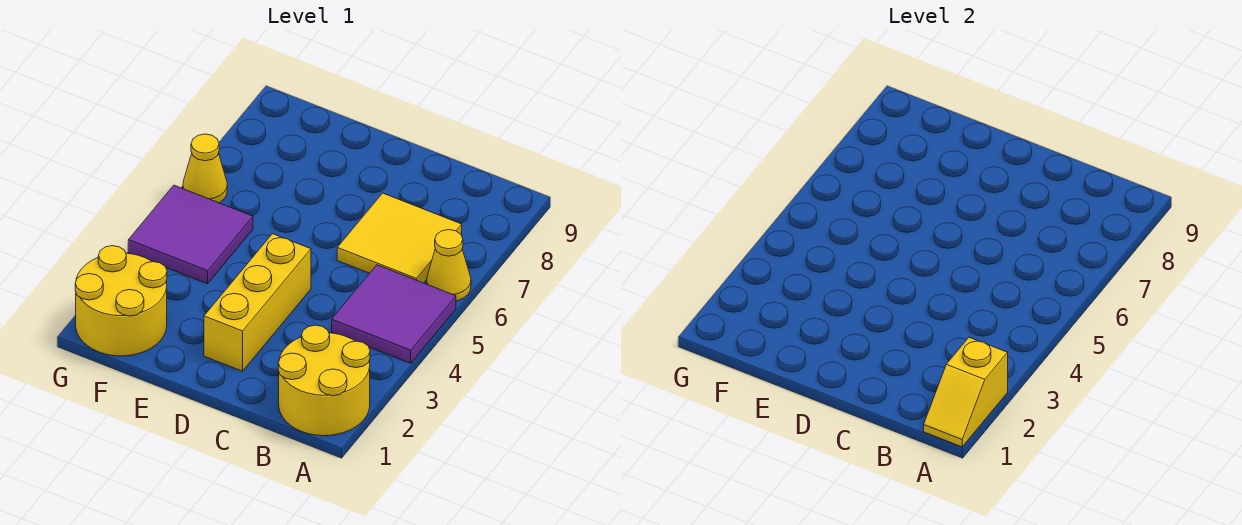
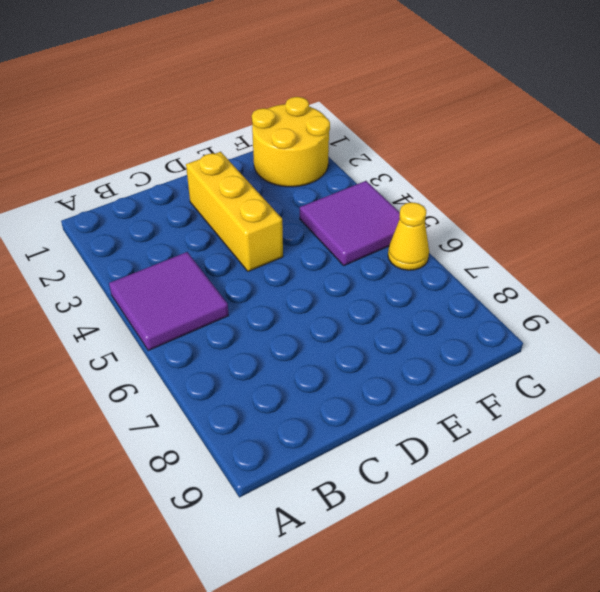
none -> yellow round brick A1:B2 level 1
none -> yellow cone A6 level 1

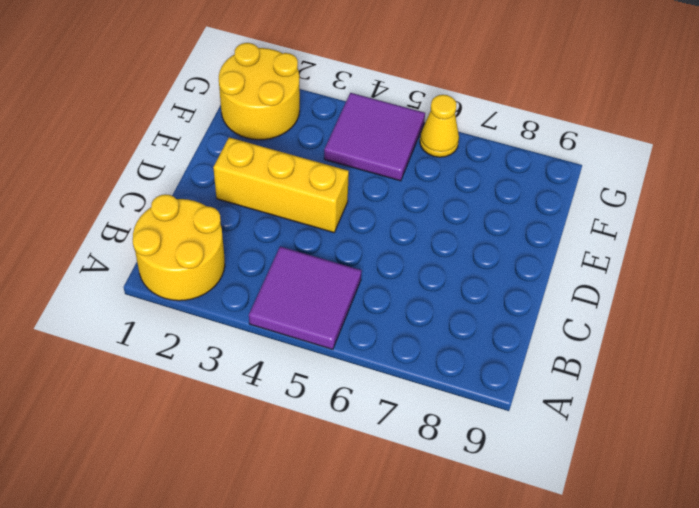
none -> yellow cone A6 level 1
none -> yellow tile B6:C7 level 1

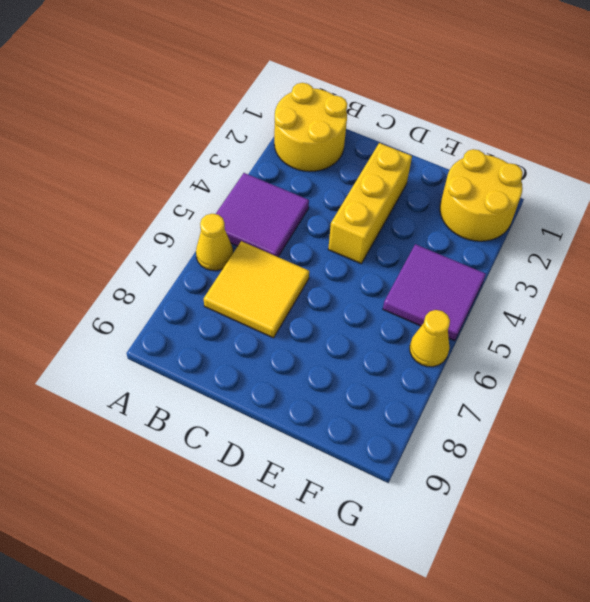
none -> yellow slope A1:A2 level 2 top 2

